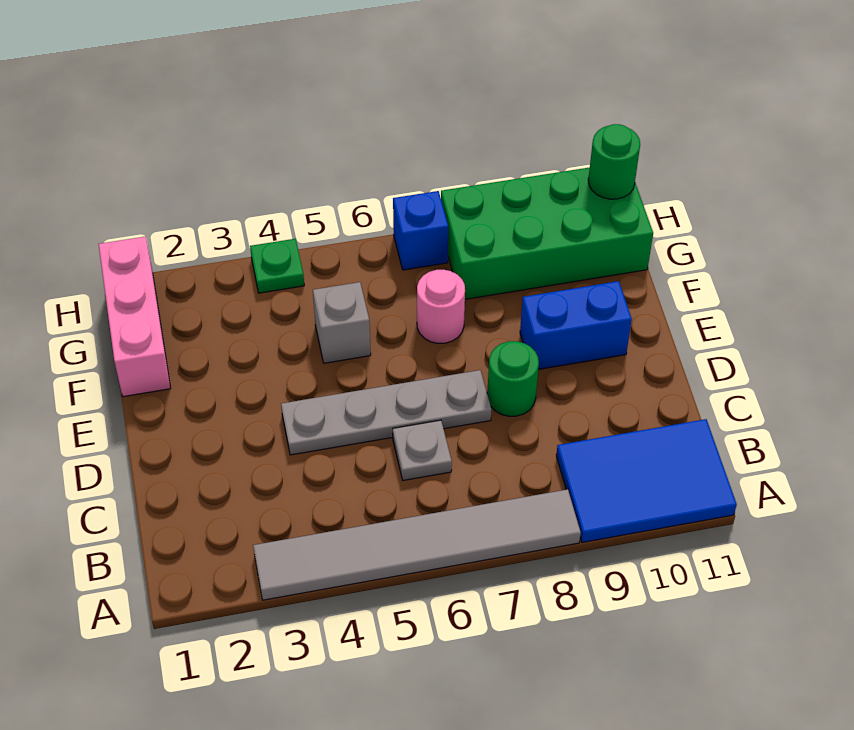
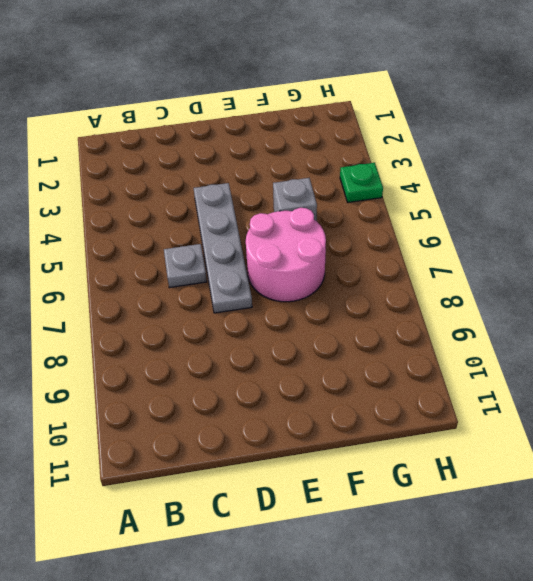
pink round brick E6:F7 level 1 -> pink round brick F7 level 1
none -> grey tile A3:A8 level 1
none -> blue tile A9:B11 level 1
none -> green round brick D8 level 1

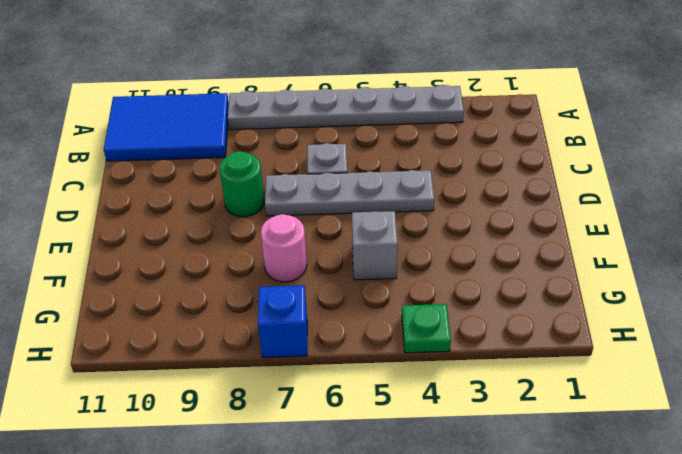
grey plate A3:A8 level 1 -> grey tile A3:A8 level 1
none -> blue brick E9:E10 level 1
none -> pink brick F1:H1 level 1
none -> green brick G8:H11 level 1

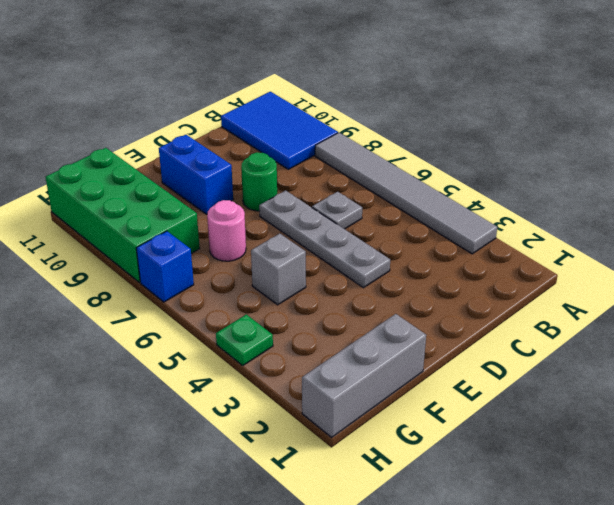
grey brick F1:H1 level 1 -> pink brick F1:H1 level 1
none -> green round brick H11 level 2

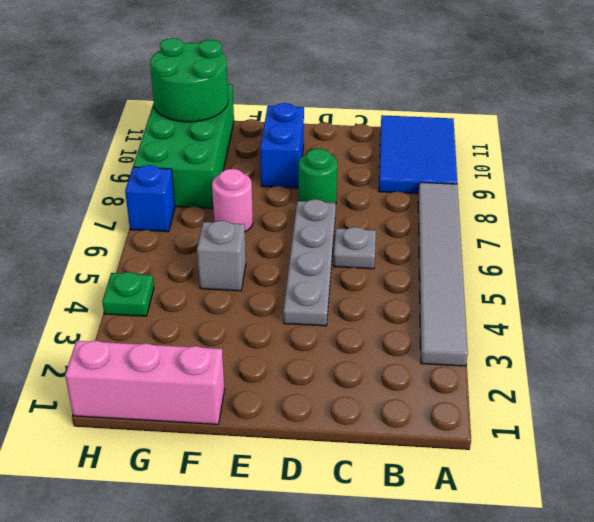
green round brick G10:H11 level 2 -> green round brick H11 level 2

